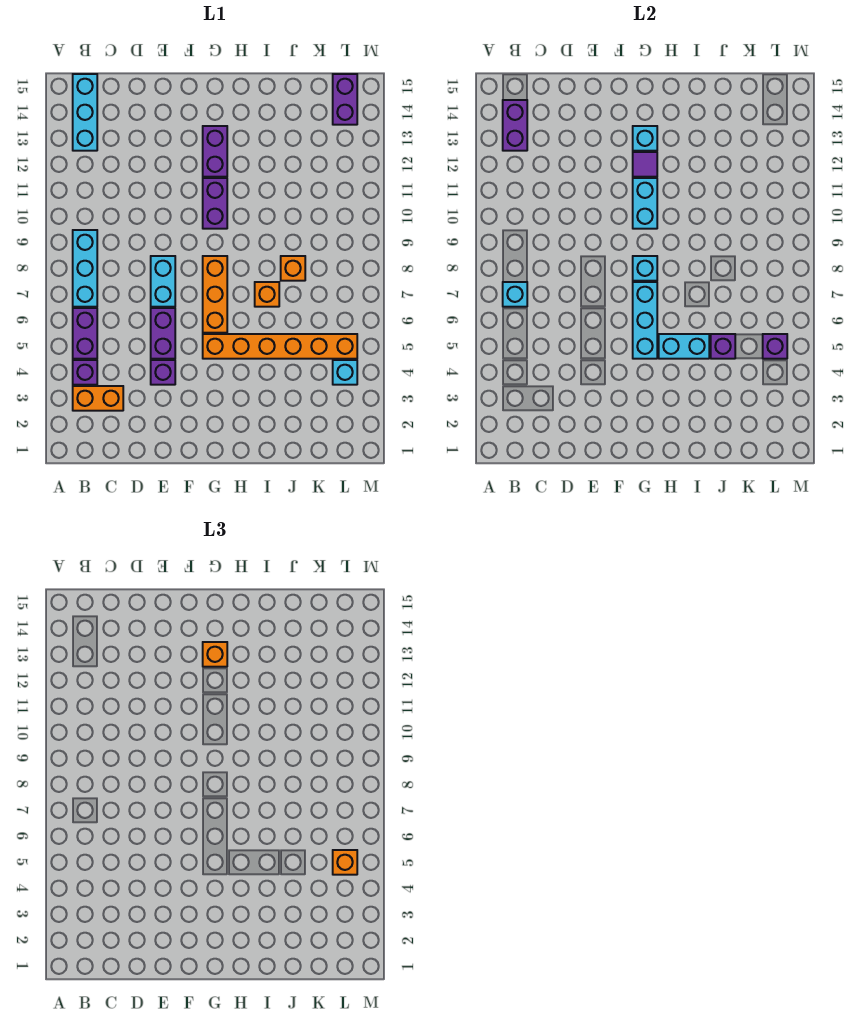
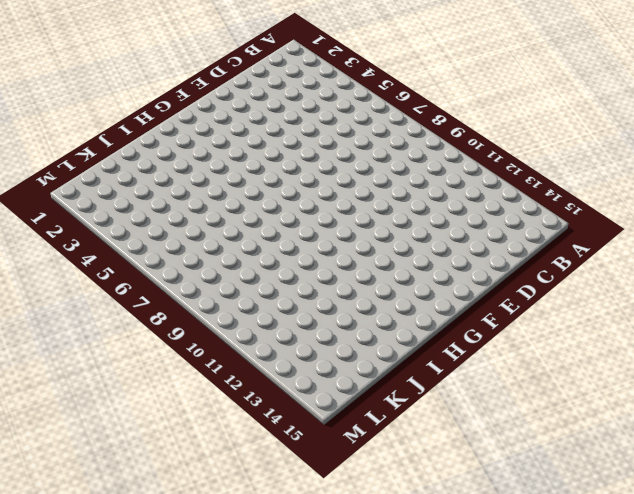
none -> orange brick B3:C3 level 1
none -> purple brick B4 level 1
none -> purple brick B5:B6 level 1

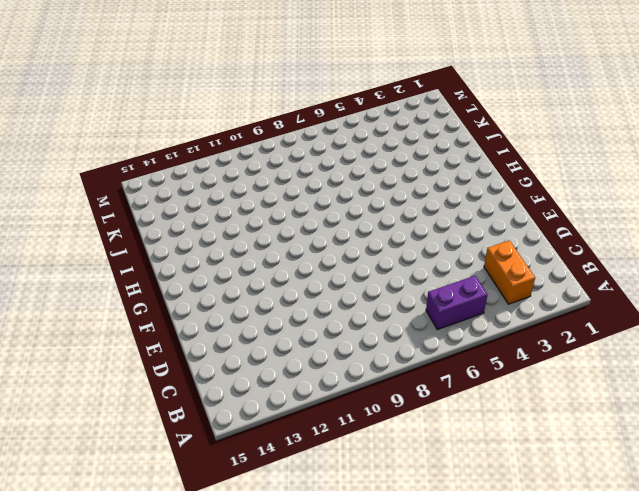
none -> purple brick B4 level 1
none -> cyan brick B7:B9 level 1
none -> cyan brick B13:B15 level 1

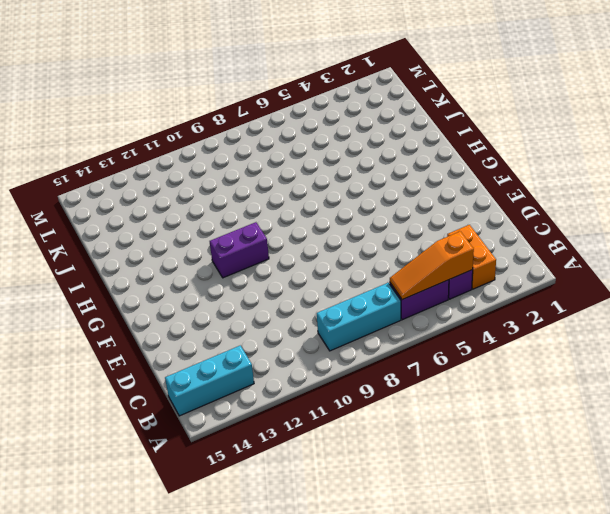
orange slope B4:B6 level 2 top 4 -> none
none -> purple brick E4 level 1
none -> purple brick E5:E6 level 1
none -> cyan brick E7:E8 level 1

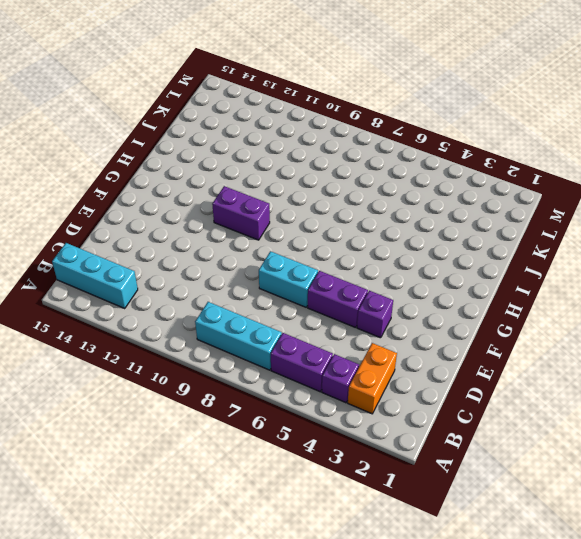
none -> orange brick G5:L5 level 1
none -> orange brick G6:G8 level 1
none -> purple brick G12:G13 level 1

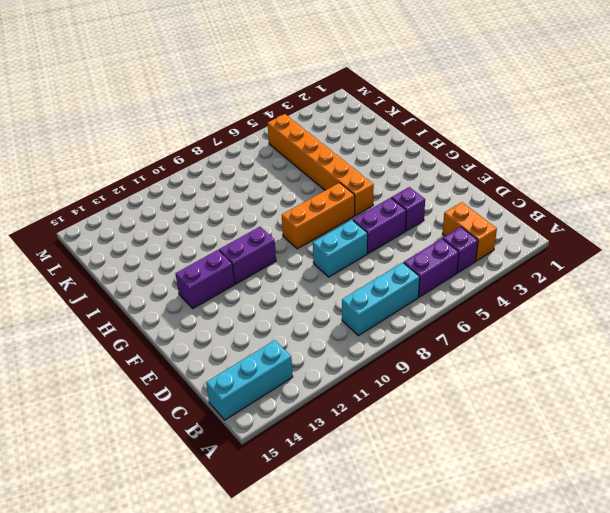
none -> orange brick I7 level 1
none -> orange brick J8 level 1
none -> cyan brick L4 level 1

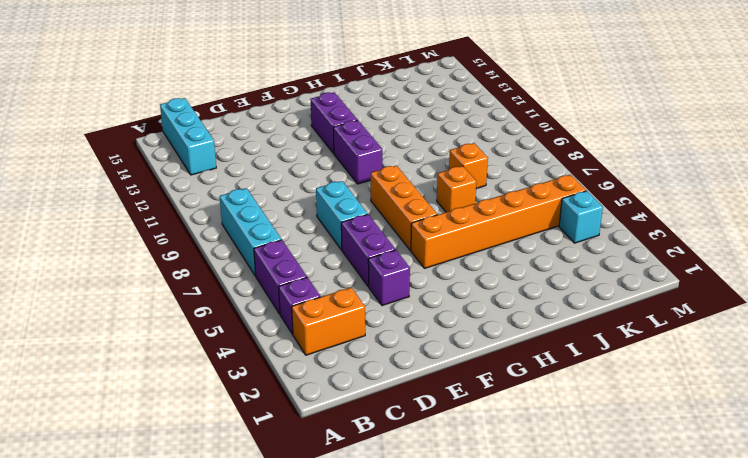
none -> purple brick L14:L15 level 1
none -> cyan brick B7 level 2
none -> purple brick B13:B14 level 2

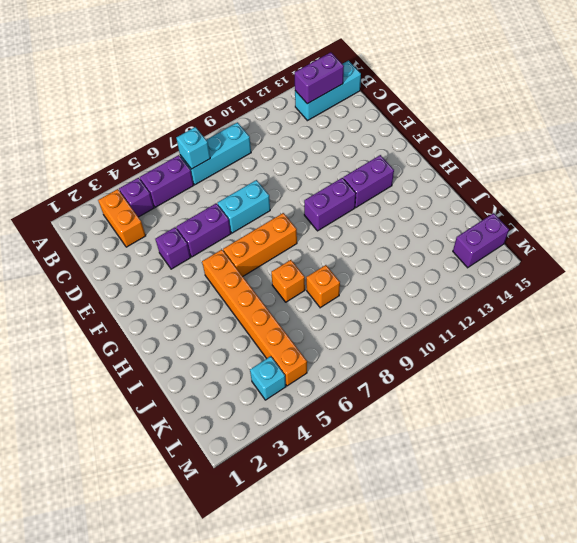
none -> cyan brick G5:G7 level 2
none -> cyan brick G8 level 2
none -> cyan brick G10:G11 level 2

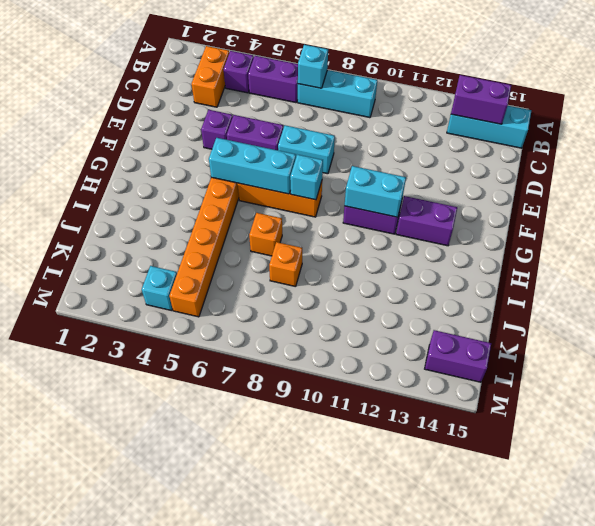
none -> purple tile G12 level 2
none -> cyan brick G13 level 2
none -> cyan brick H5:I5 level 2

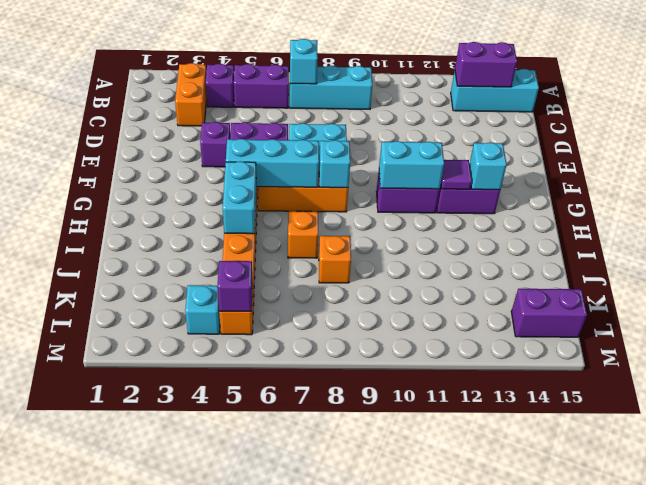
none -> purple brick J5 level 2
none -> orange brick G13 level 3
none -> orange brick L5 level 3

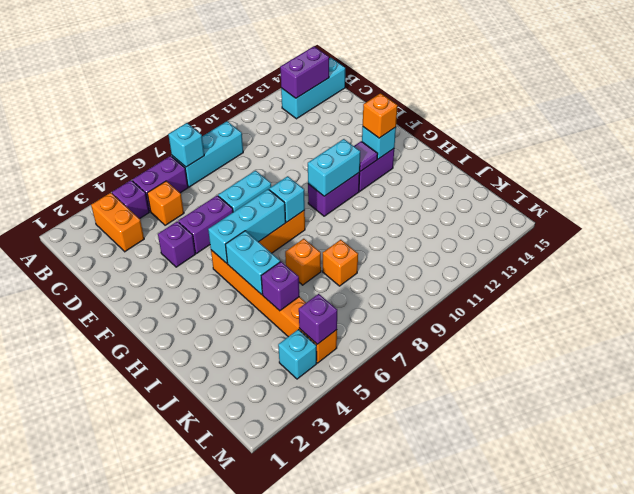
orange brick C5 level 1 -> orange brick L5 level 3
none -> purple brick L14:L15 level 1

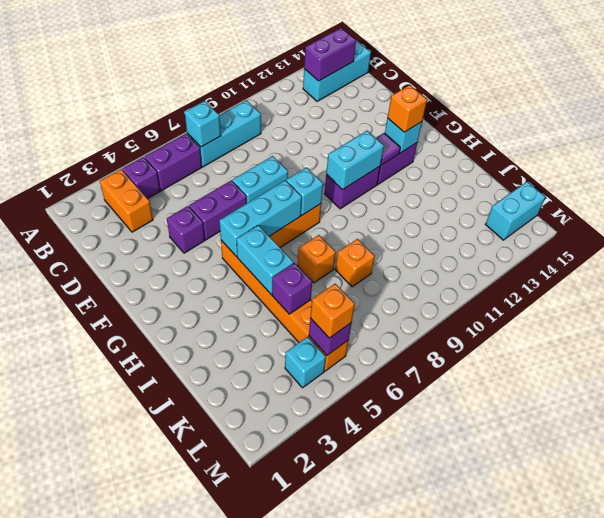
cyan brick L14:L15 level 1 -> purple brick L14:L15 level 1

